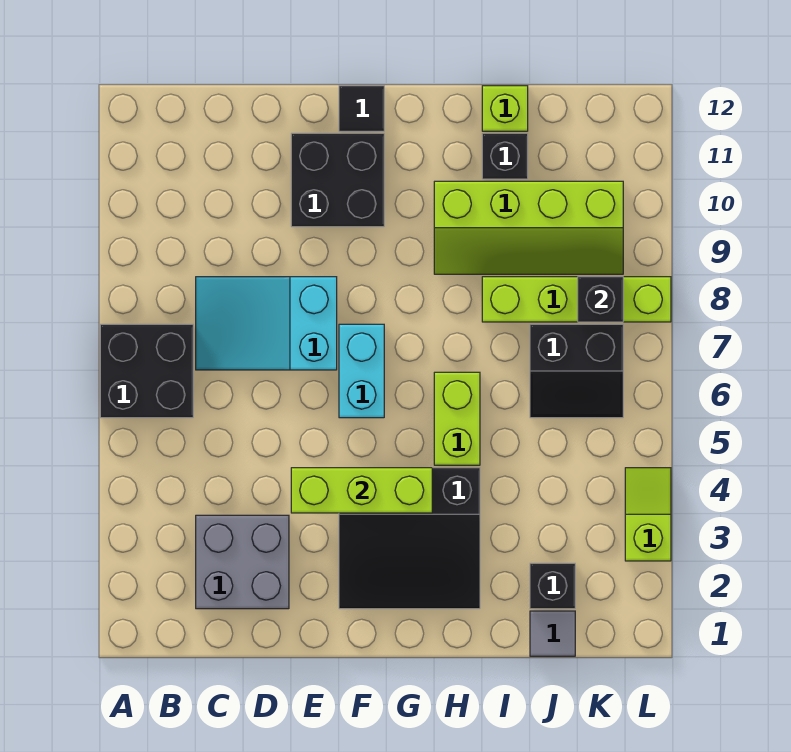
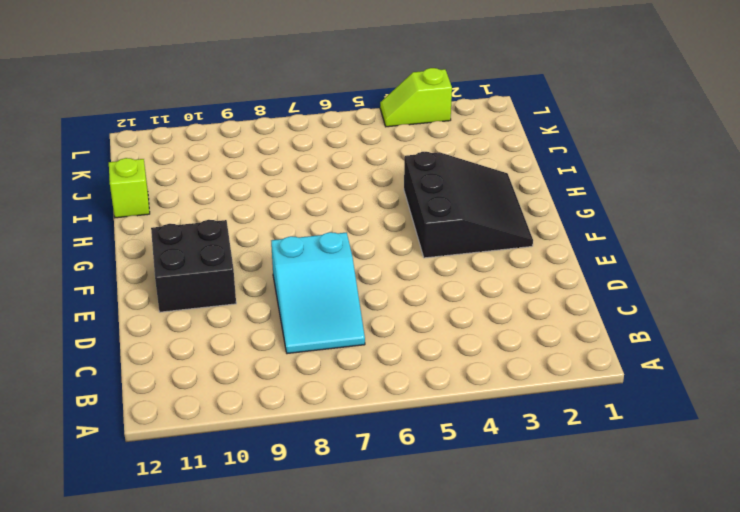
none -> black brick A6:B7 level 1
none -> grey brick C2:D3 level 1
none -> cyan brick F6:F7 level 1

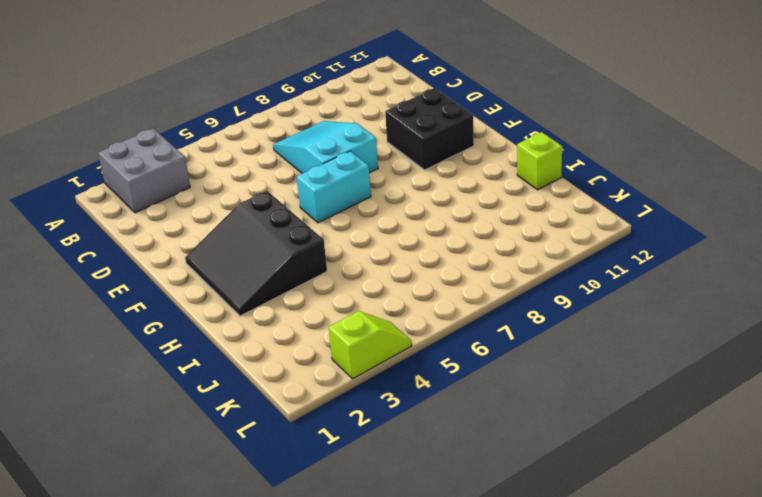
grey brick A2:B3 level 1 -> grey brick C2:D3 level 1
none -> black brick A6:B7 level 1
none -> black tile F12 level 1
none -> lime brick H5:H6 level 1

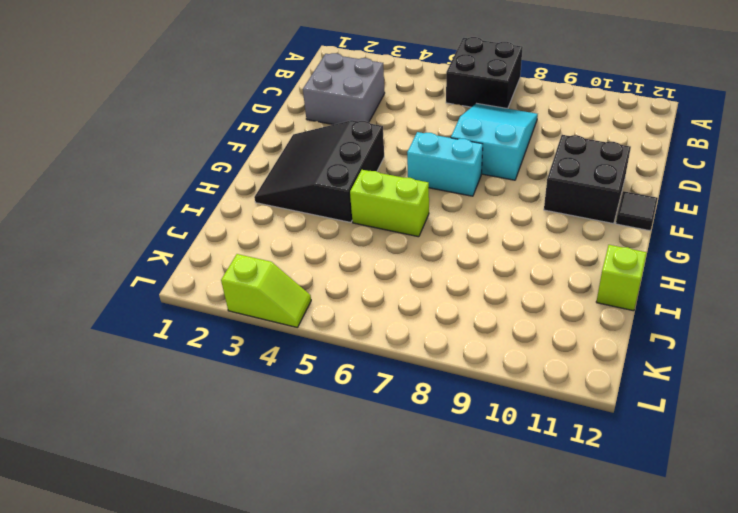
none -> lime slope H9:K10 level 1 top 10
none -> lime brick I8:L8 level 1
none -> black brick I11 level 1

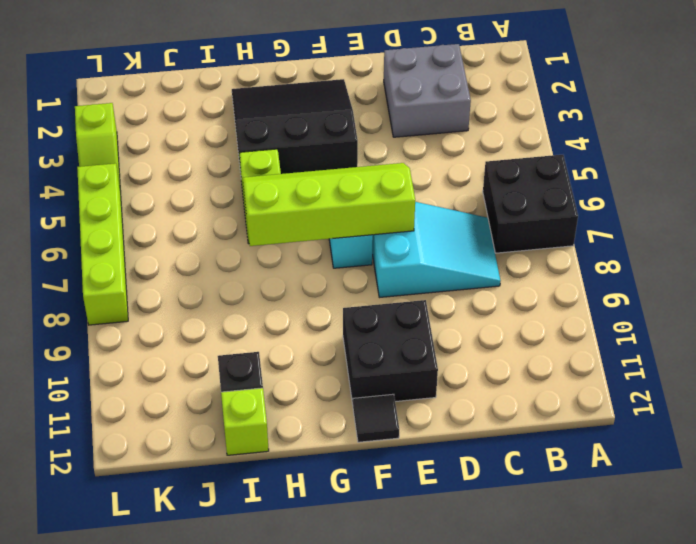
lime slope E6:H7 level 2 top 7 -> lime slope H9:K10 level 1 top 10
lime brick L5:L8 level 1 -> lime brick I8:L8 level 1
none -> grey tile J1 level 1
none -> black brick J2 level 1
none -> black slope J6:K7 level 1 top 7

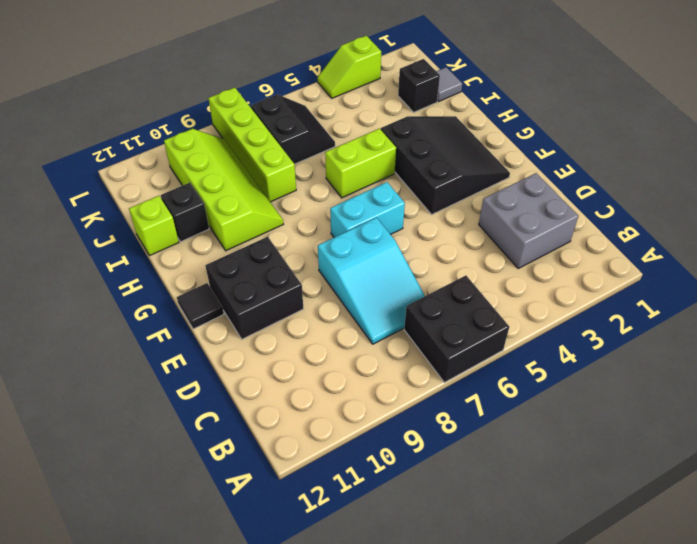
none -> lime brick E4:G4 level 2
none -> black brick K8 level 2

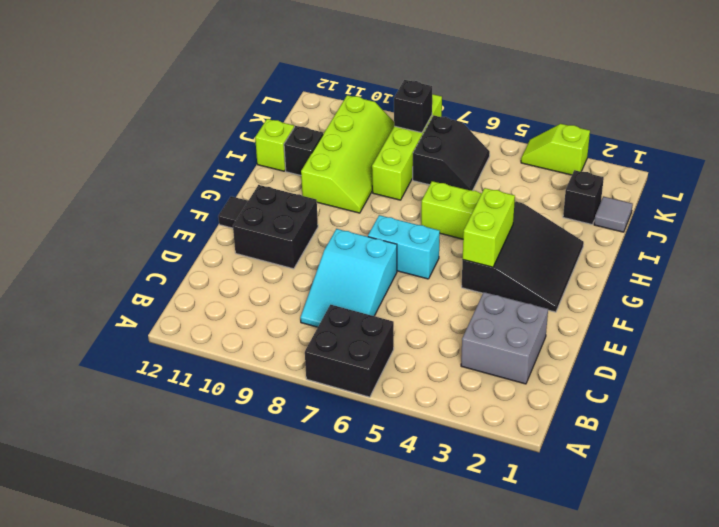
lime brick F4:G4 level 2 -> lime brick E4:G4 level 2

